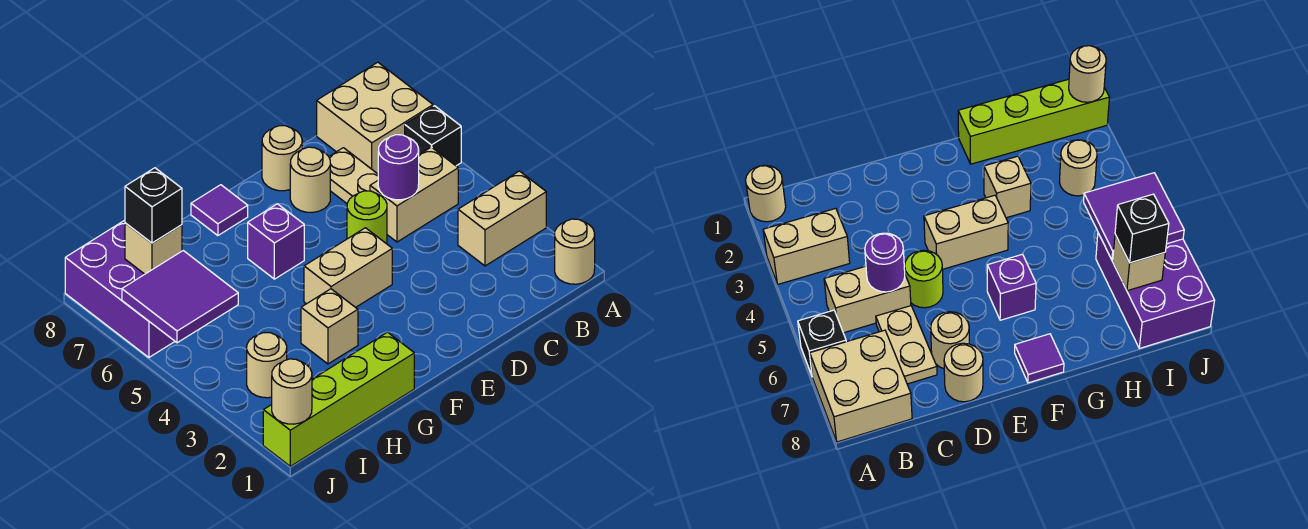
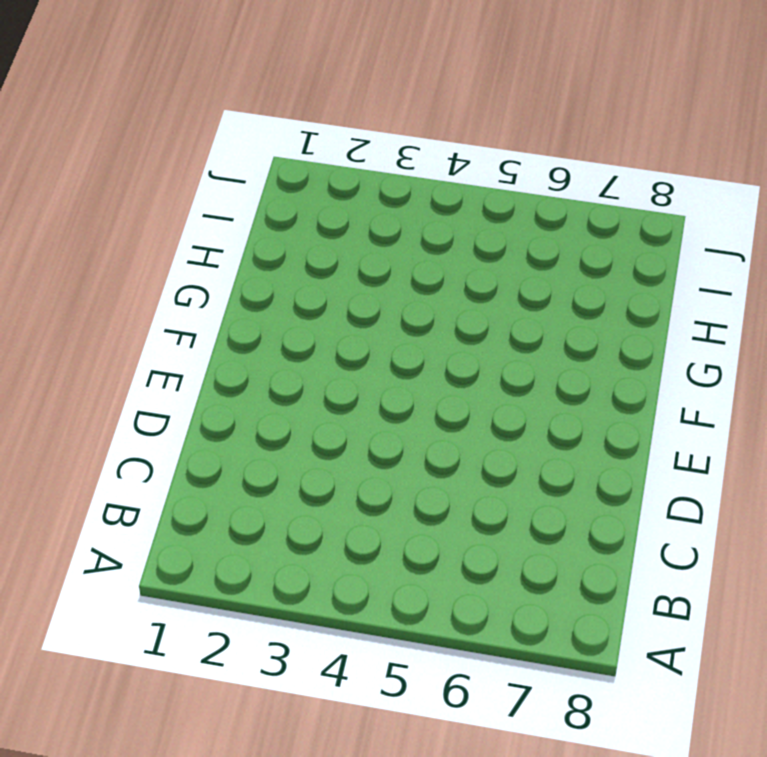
none -> tan round brick A1 level 1
none -> tan brick A3:B3 level 1
none -> black brick A6 level 1

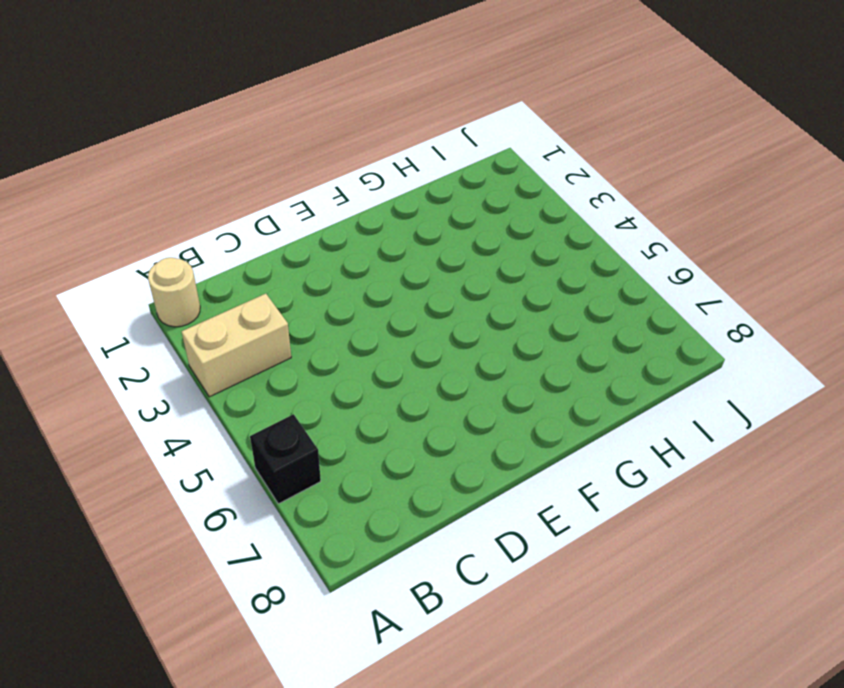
none -> tan brick A7:B8 level 1
none -> tan brick B5:C5 level 1
none -> tan plate C6:C7 level 1

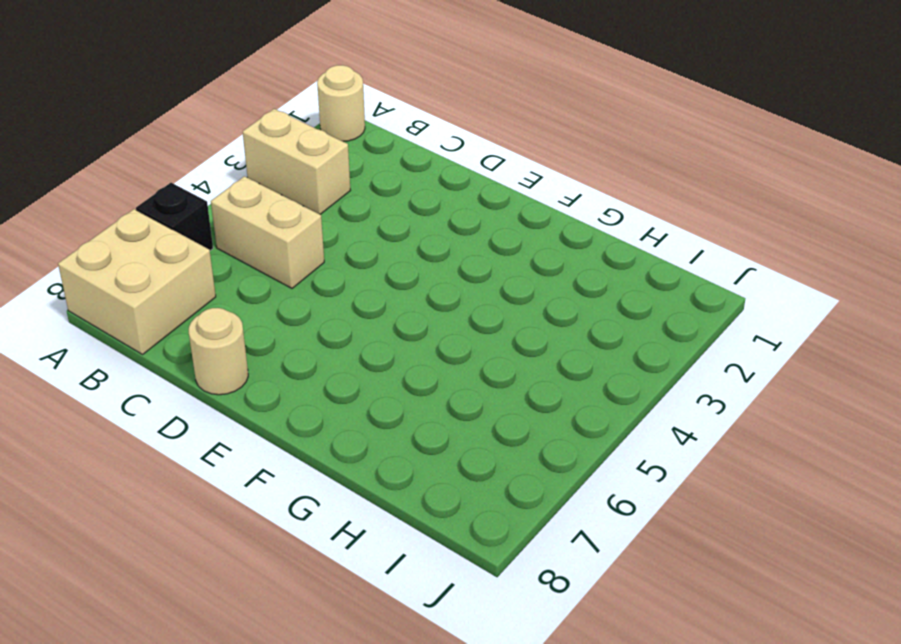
none -> tan plate C6:C7 level 1
none -> lime round brick D5 level 1
none -> tan round brick D7 level 1

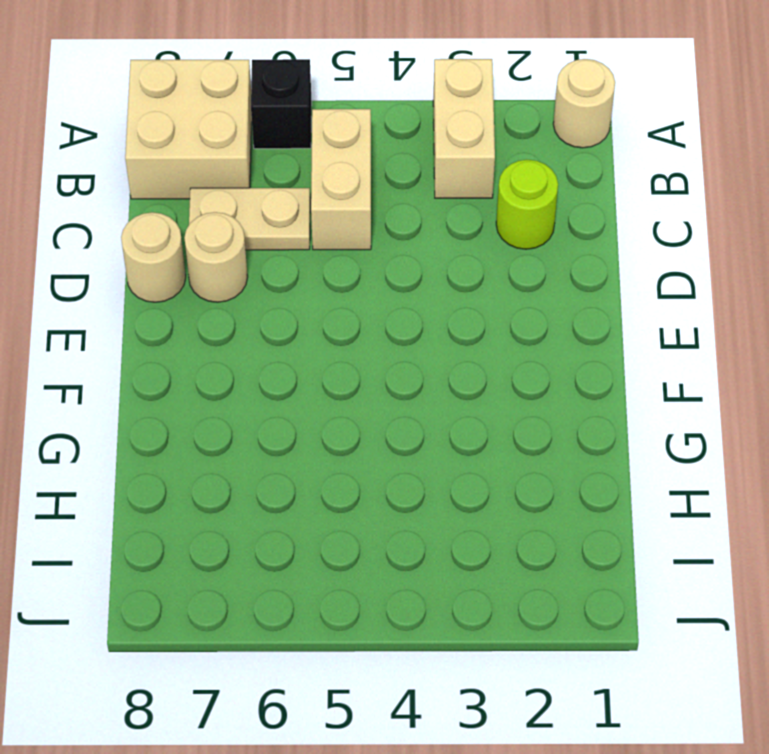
lime round brick C2 level 1 -> lime round brick D5 level 1
none -> tan brick E4:F4 level 1
none -> purple brick F6 level 1
none -> purple tile F8 level 1

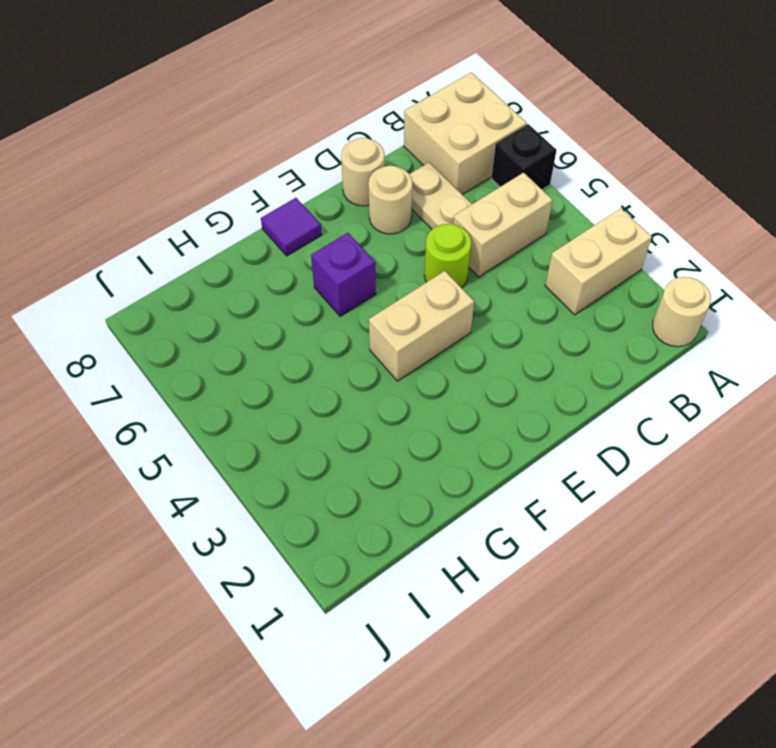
none -> lime brick G1:J1 level 1
none -> tan brick G3 level 1
none -> tan round brick I3 level 1

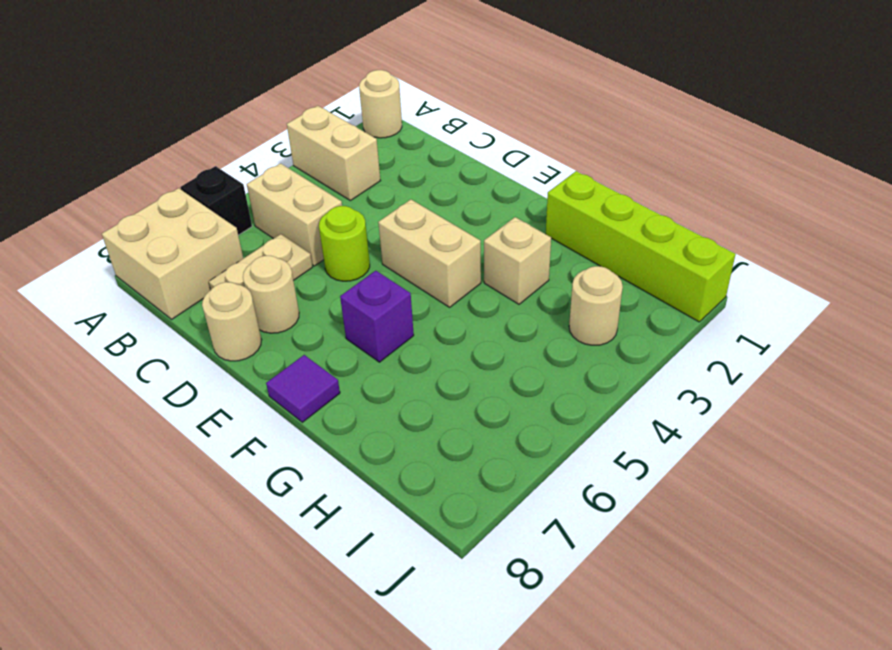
none -> purple brick I6:J8 level 1
none -> purple round brick C5 level 2
none -> purple tile I5:J6 level 2

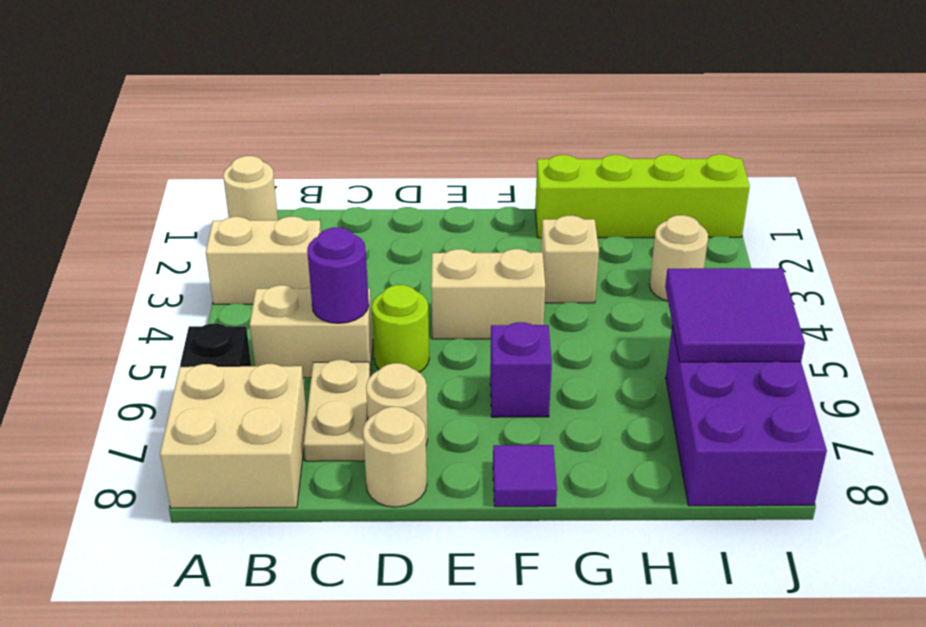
none -> tan brick I7 level 2
none -> tan round brick J1 level 2
none -> black brick I7 level 3

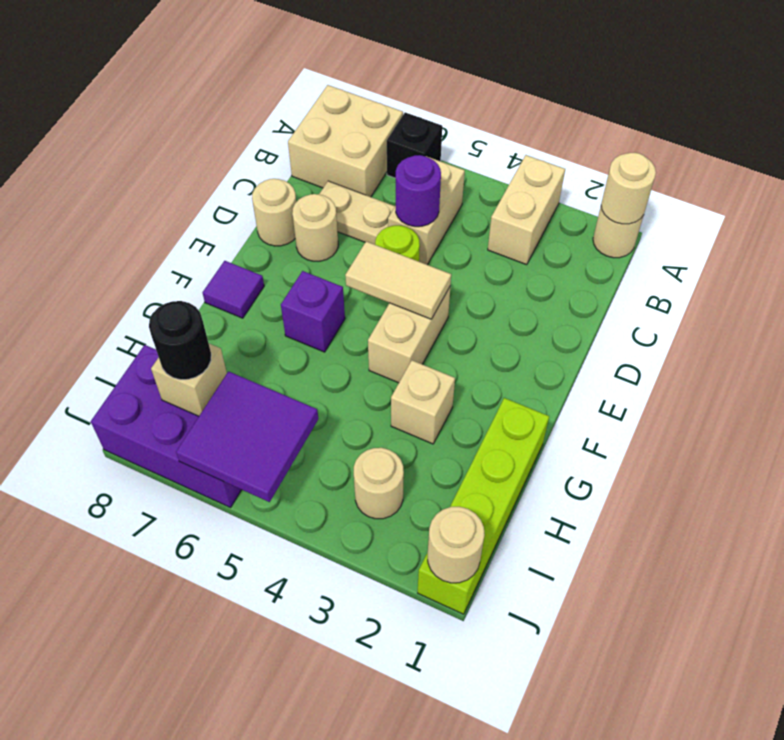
tan round brick A1 level 2 -> none
tan tile E4:E5 level 2 -> none
black round brick I7 level 3 -> black brick I7 level 3

